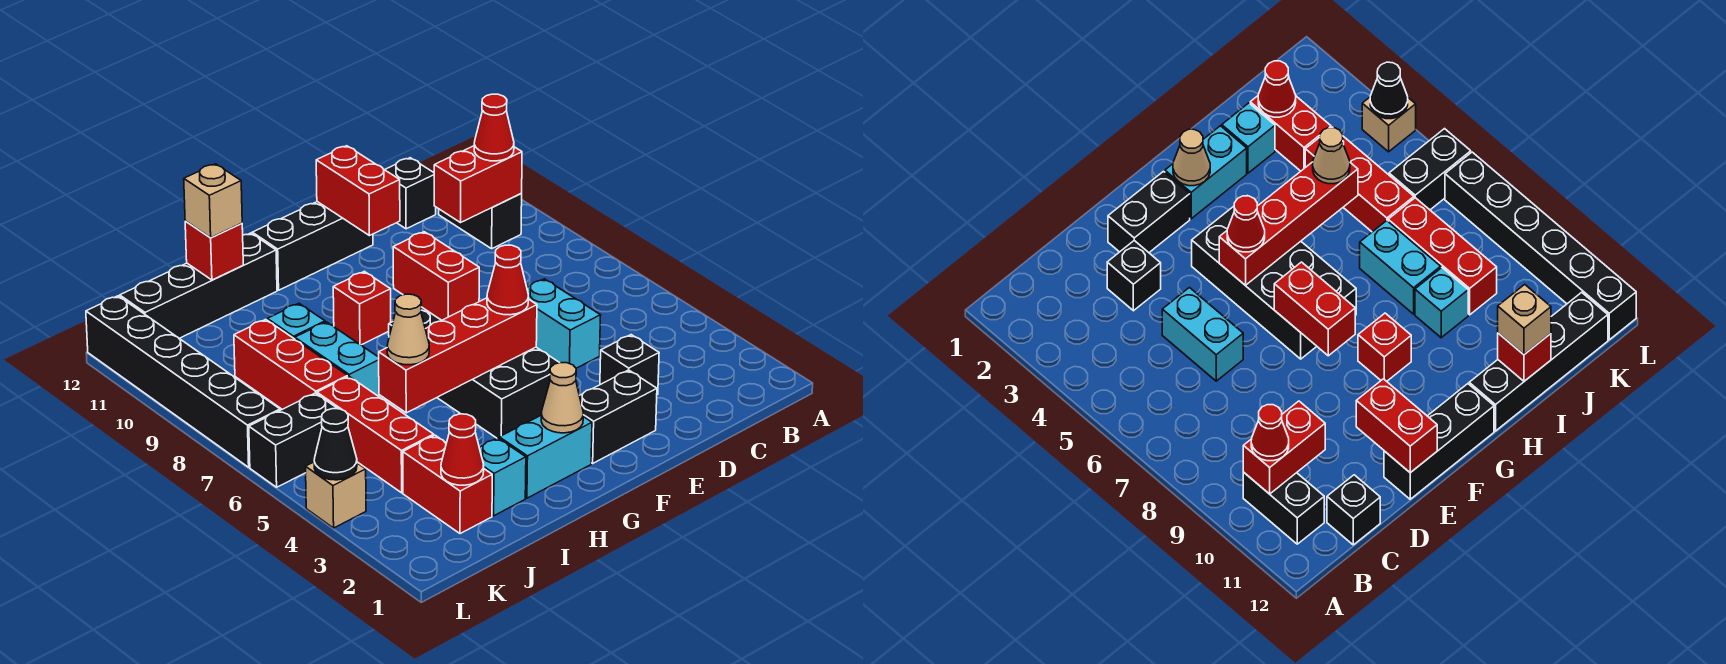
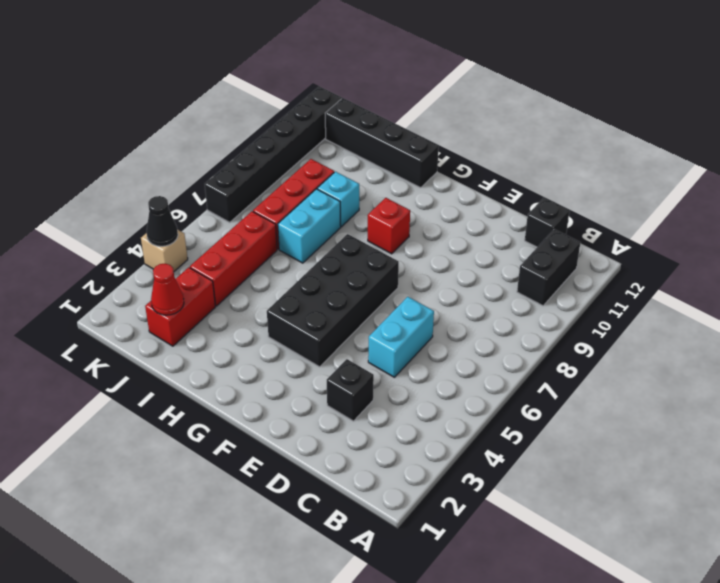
none -> black brick E2:F2 level 1
none -> black brick E12:G12 level 1
none -> cyan brick G2:H2 level 1
none -> cyan brick I2 level 1

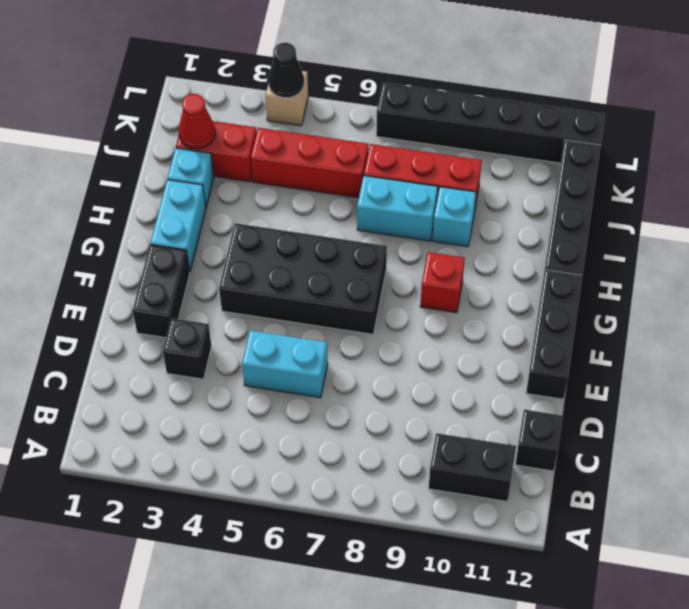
none -> black brick K6:L6 level 1
none -> red brick B10:C10 level 2
none -> red brick E11:E12 level 2
none -> red brick F5:I5 level 2

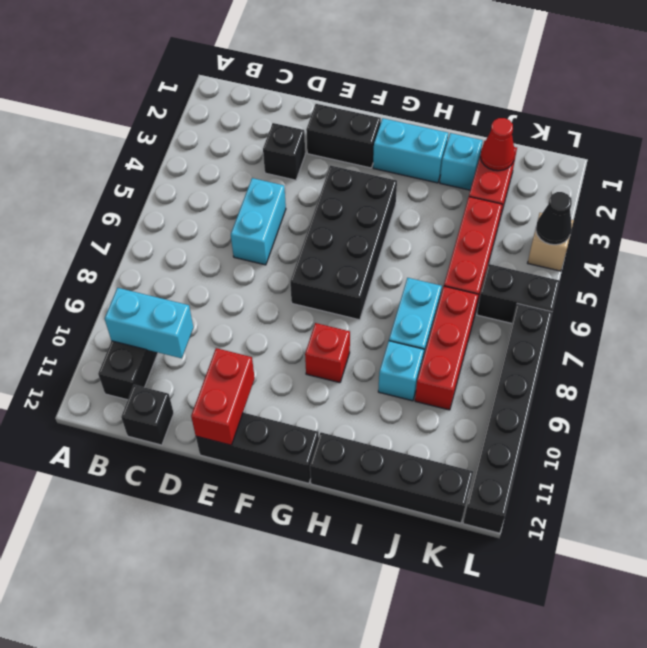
cyan brick B10:C10 level 2 -> red brick B10:C10 level 2
none -> red brick F5:I5 level 2
none -> red brick F7:F8 level 2
none -> tan cone G2 level 2
none -> red brick I12 level 2

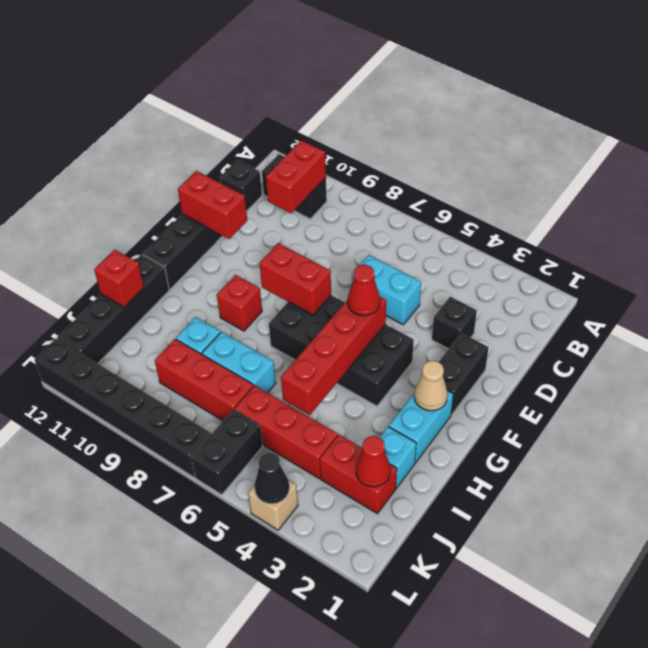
none -> red cone B10 level 3
none -> tan cone I5 level 3
none -> tan brick I12 level 3

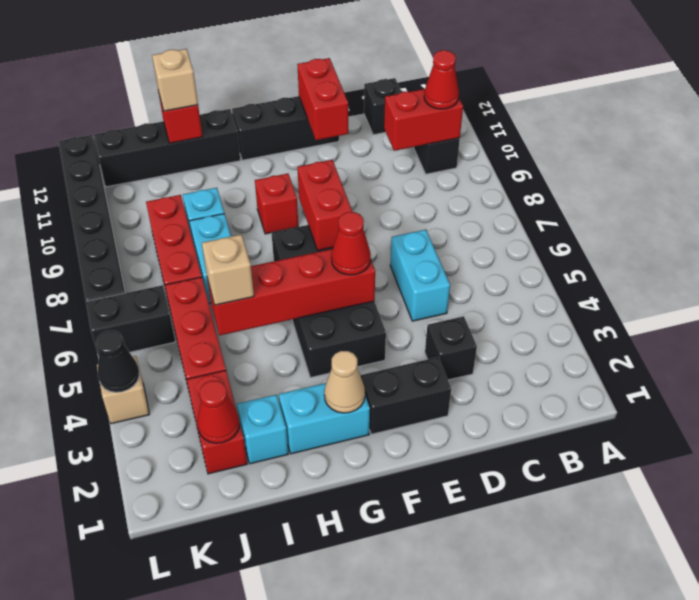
tan brick I5 level 3 -> tan cone I5 level 3

